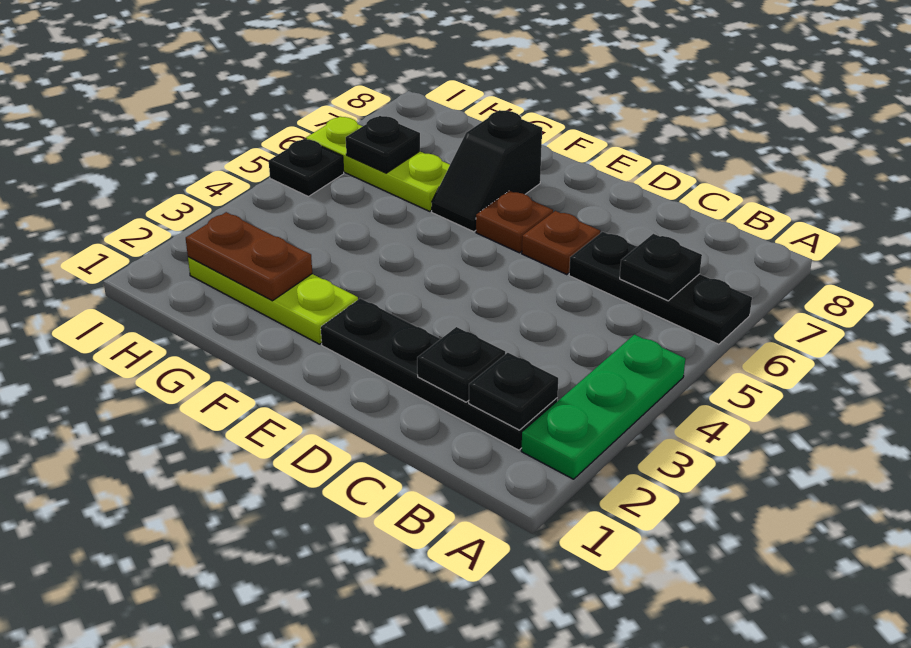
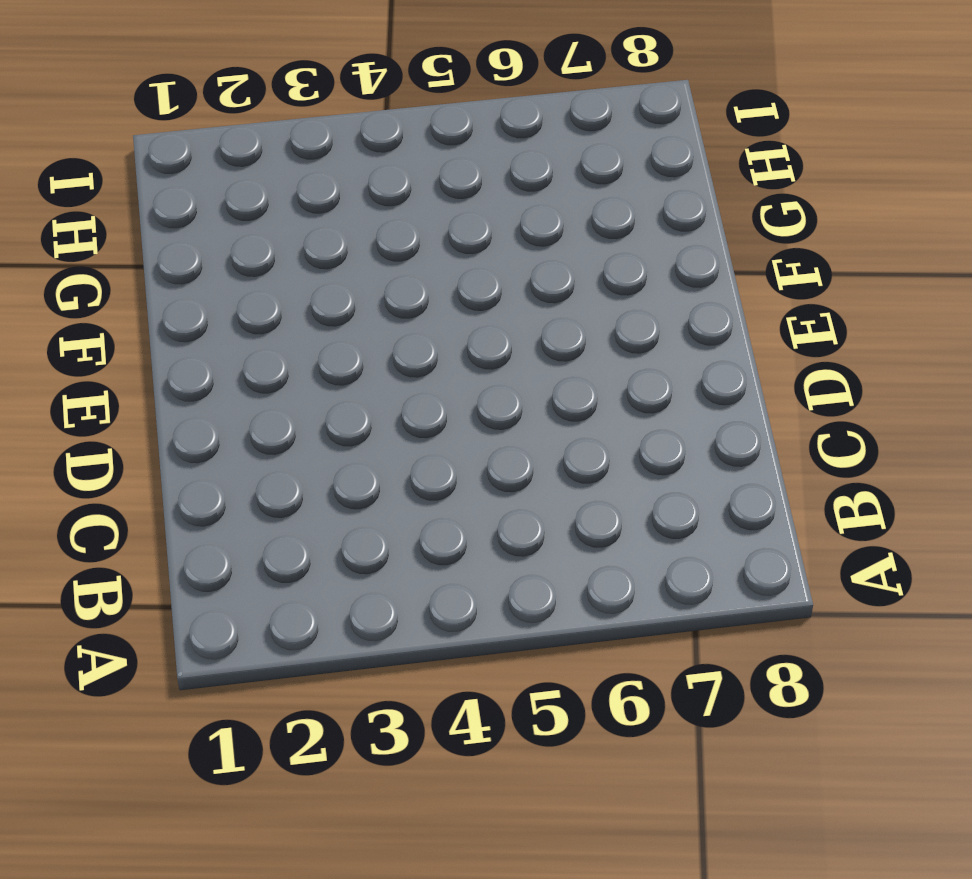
none -> green plate A2:A4 level 1
none -> black plate A6:C6 level 1
none -> black plate B2:E2 level 1

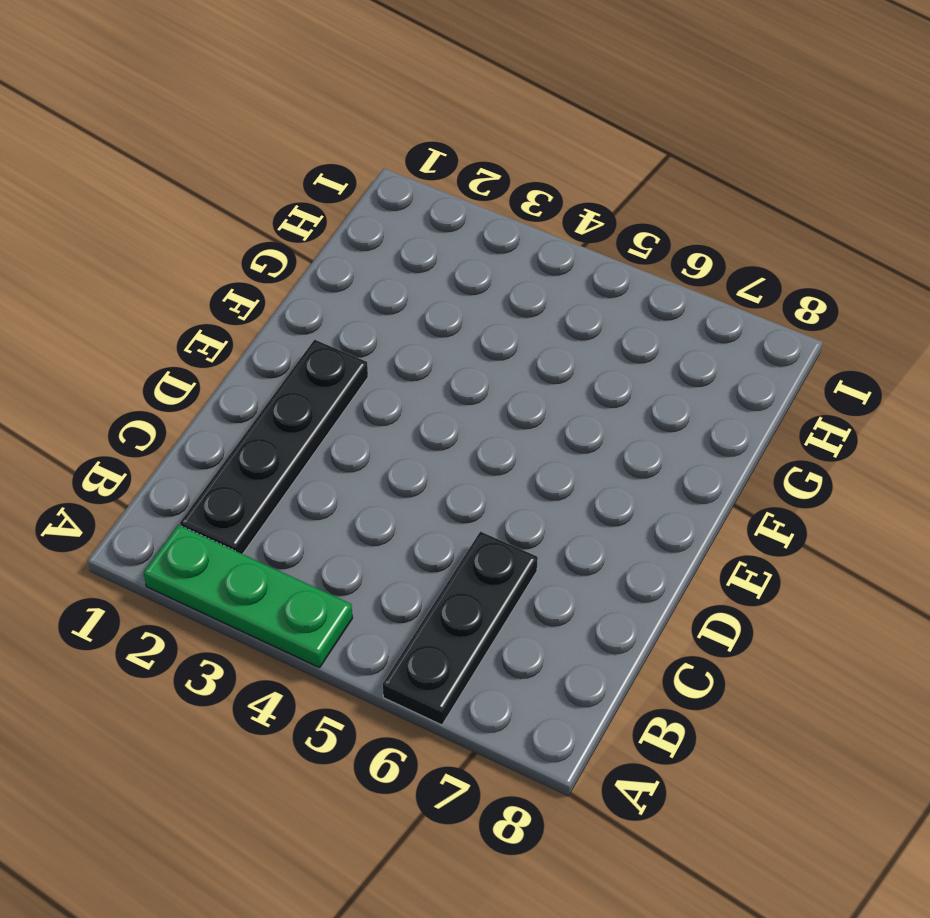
none -> brown plate D6 level 1
none -> brown plate E6 level 1
none -> lime plate F2:H2 level 1

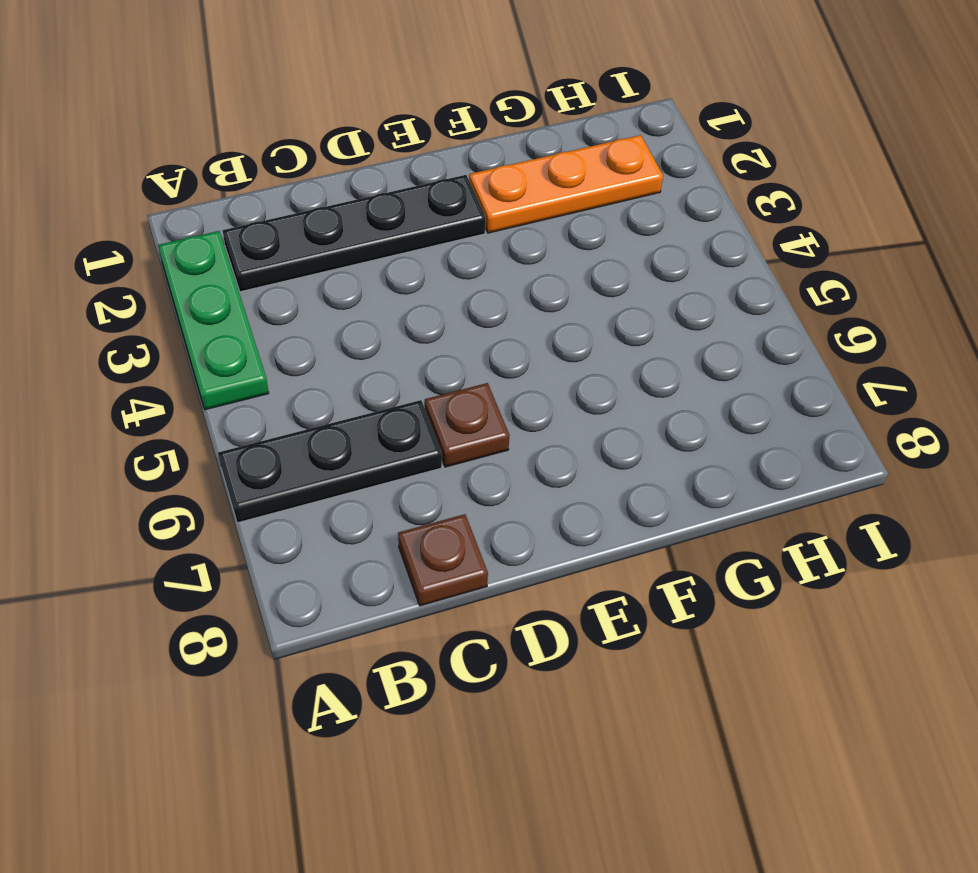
brown plate C8 level 1 -> brown plate E6 level 1
orange plate F2:H2 level 1 -> lime plate F2:H2 level 1
none -> black slope F6:F7 level 1 top 7
none -> lime plate G6:I6 level 1
none -> black plate I5 level 1

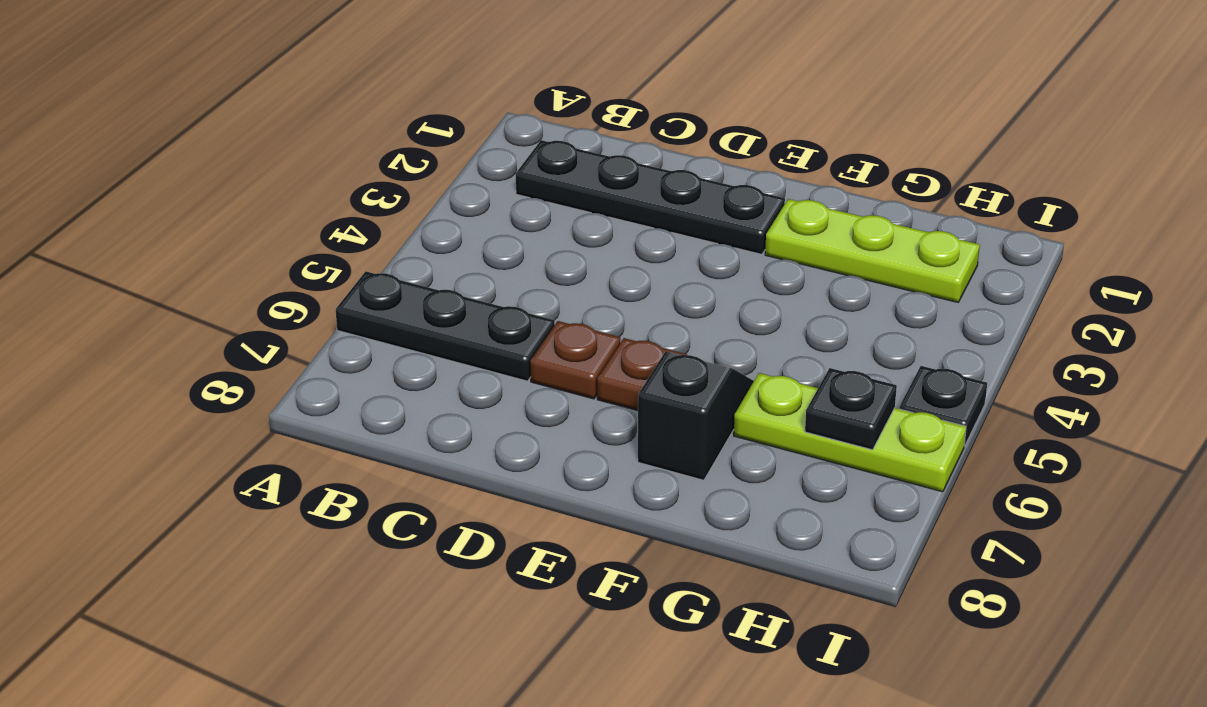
none -> green plate A2:A4 level 1
none -> black plate B2 level 2
none -> black plate B6 level 2

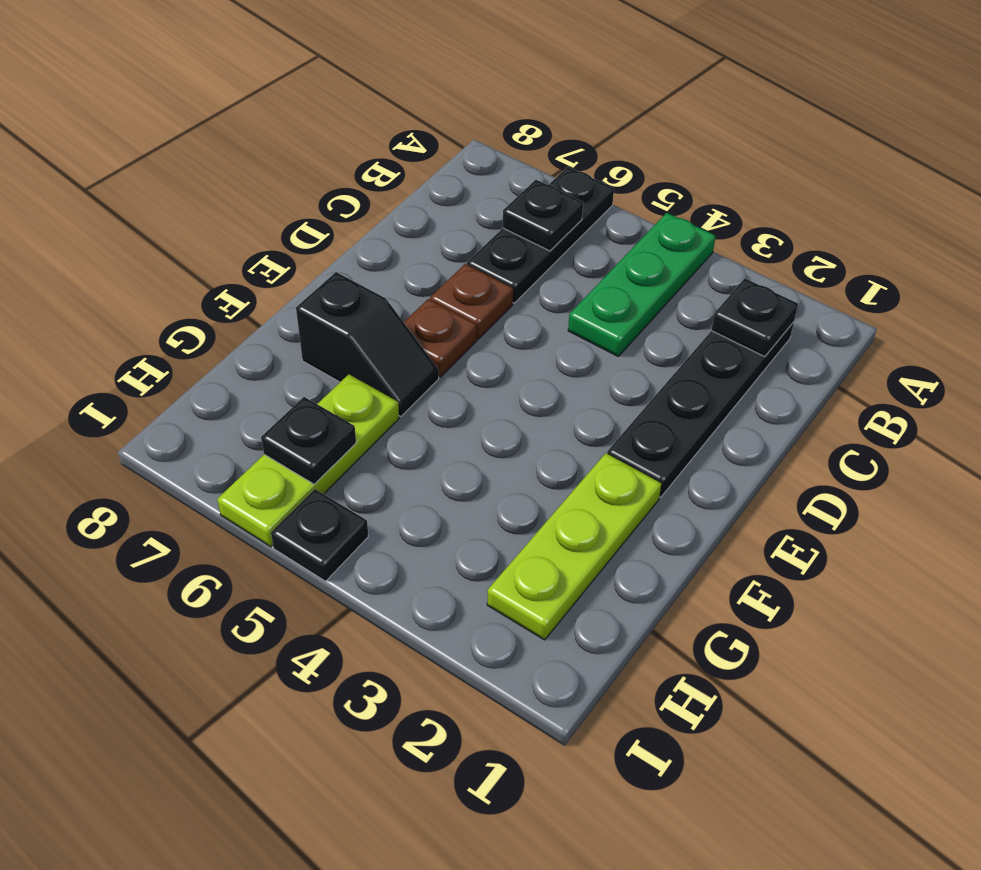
green plate A4:C4 level 1 -> green plate A2:A4 level 1
none -> black plate C2 level 2
none -> brown plate G2:H2 level 2

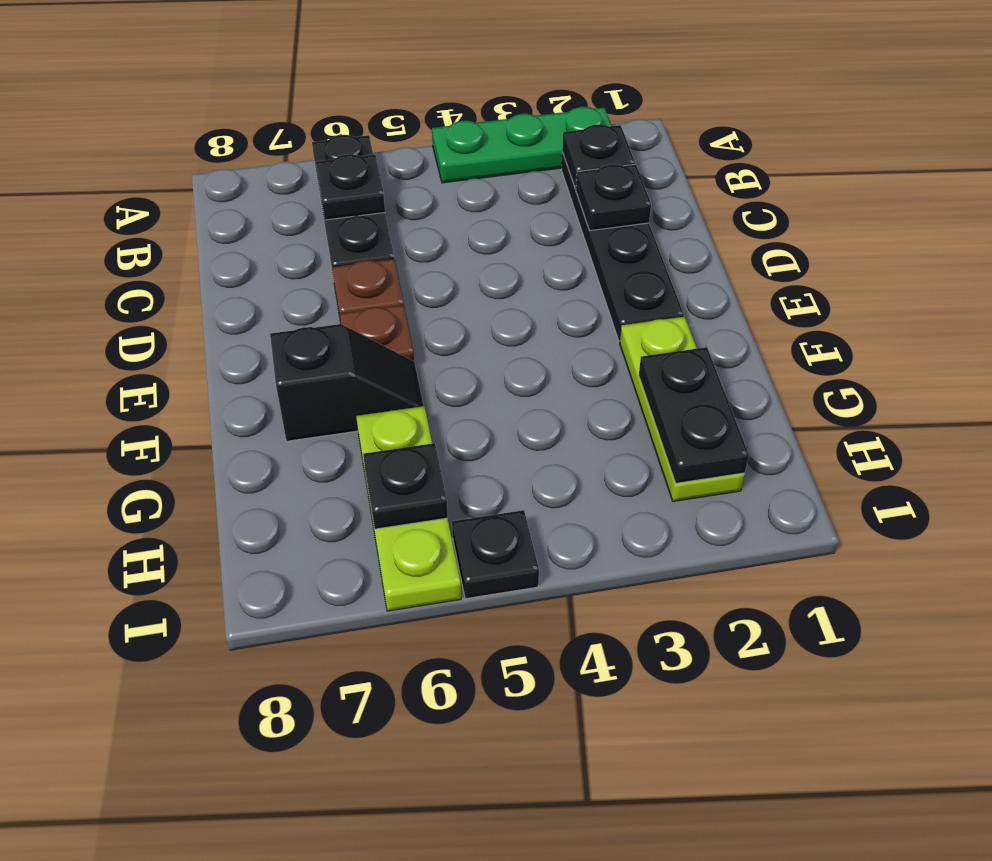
black plate G2:H2 level 2 -> brown plate G2:H2 level 2

